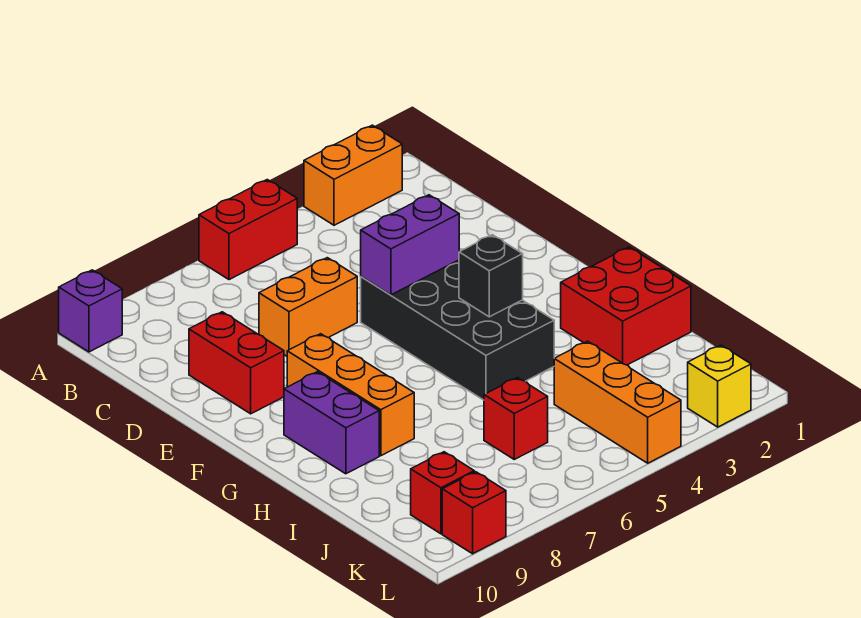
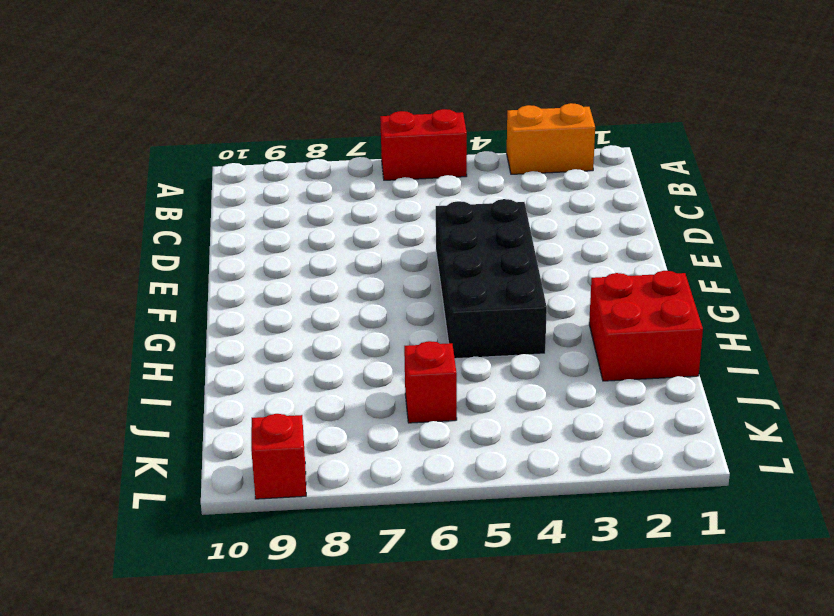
none -> purple brick A10 level 1
none -> orange brick D6:D7 level 1
none -> red brick D9:E9 level 1

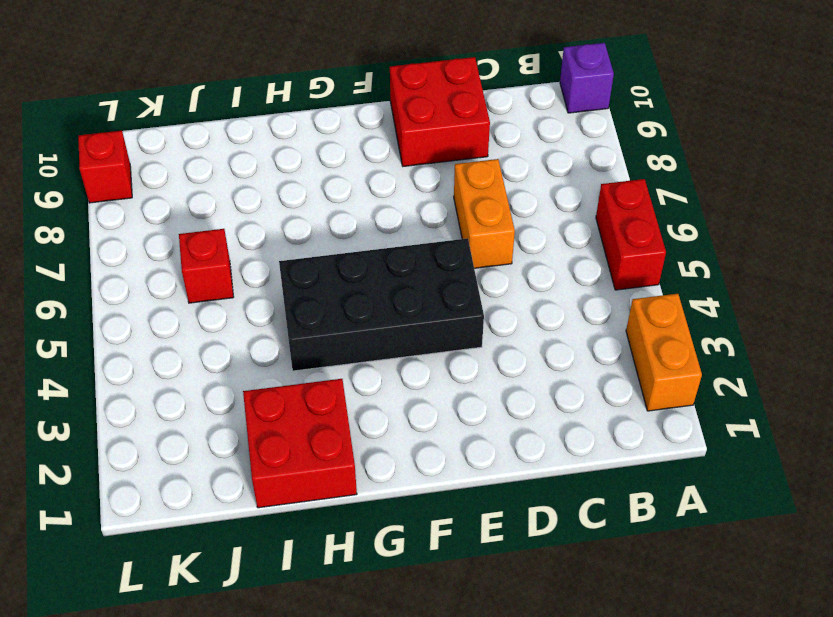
red brick D9:E10 level 1 -> red brick D9:E9 level 1
none -> orange brick F8:H8 level 1
none -> purple brick G9:H9 level 1
none -> orange brick J4:L4 level 1

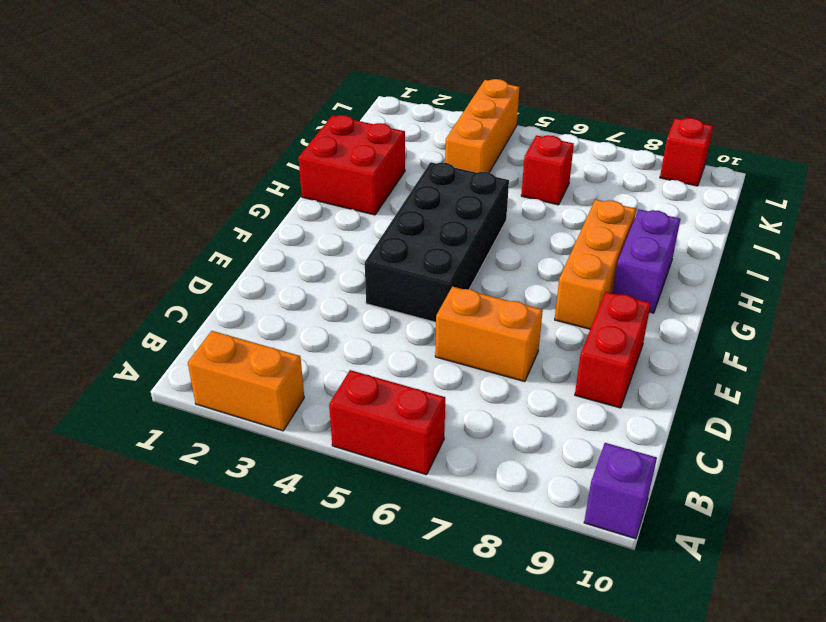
none -> red brick K9 level 1
none -> yellow brick L2 level 1
none -> purple brick E4:E5 level 2

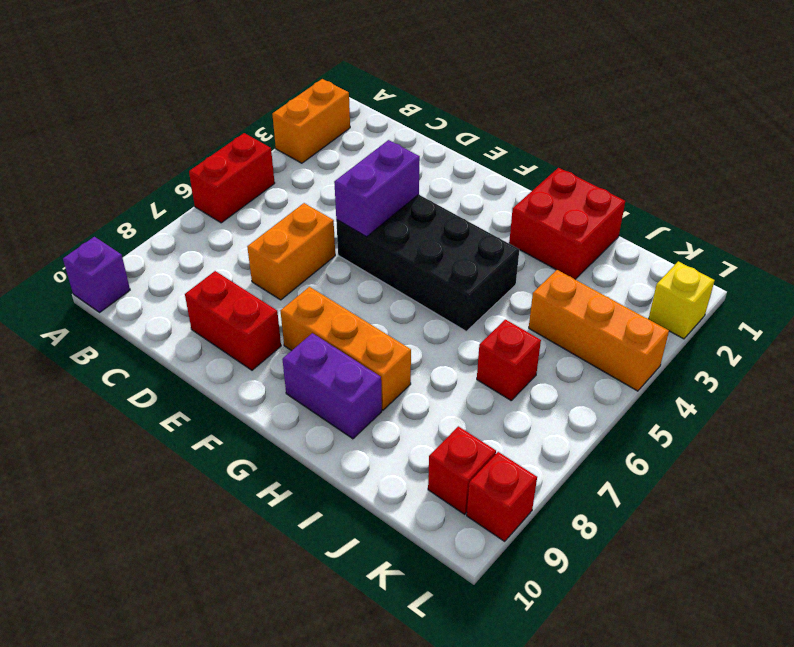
none -> black brick G4 level 2

